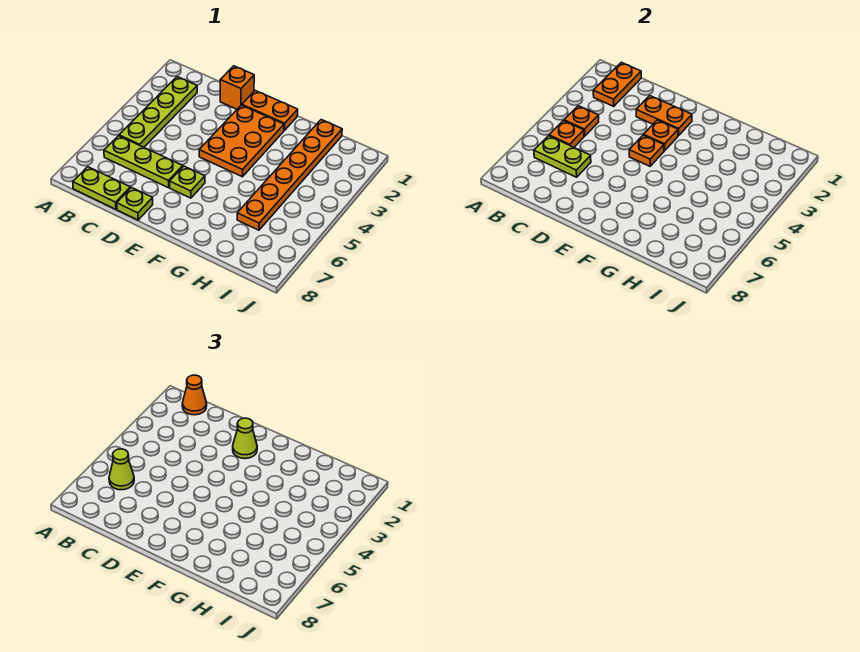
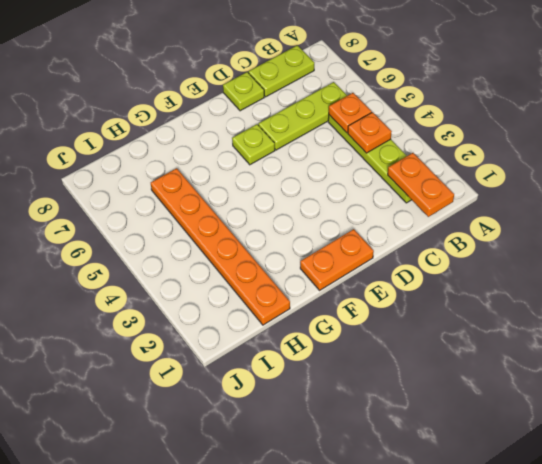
none -> orange brick D1 level 1
none -> orange plate E2:F4 level 1
none -> lime plate B6:C6 level 2

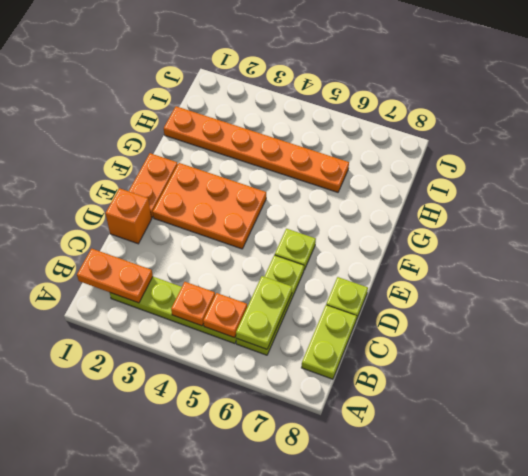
none -> orange plate D2:E2 level 2
none -> orange plate E3 level 2
none -> orange plate E4 level 2

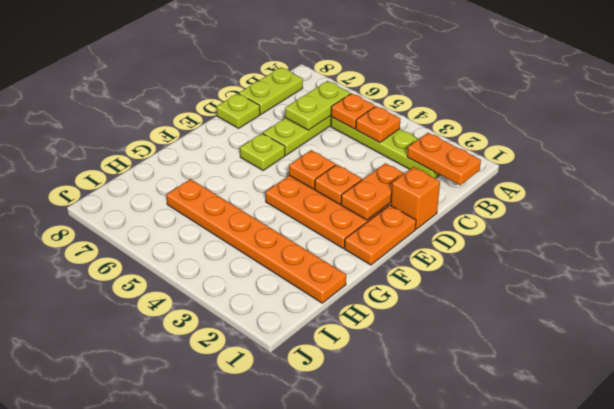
none -> orange cone B1 level 3
none -> lime cone B6 level 3
none -> lime cone E2 level 3

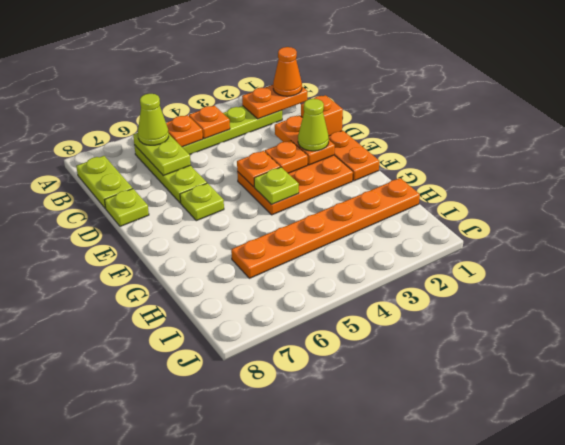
lime plate F4 level 2 -> none

